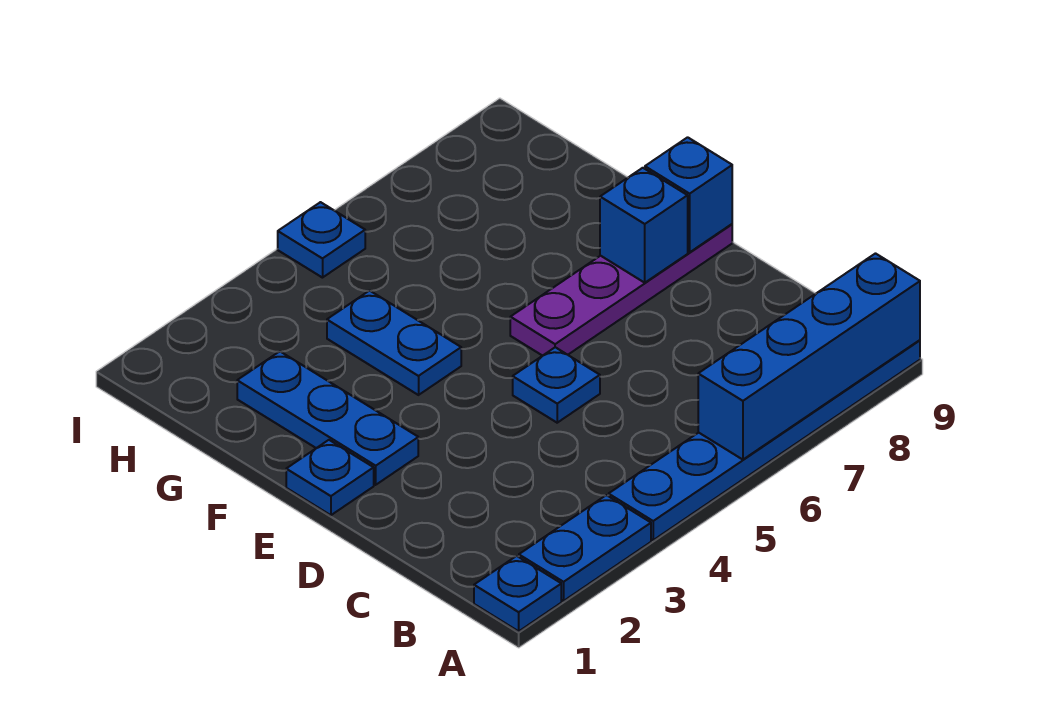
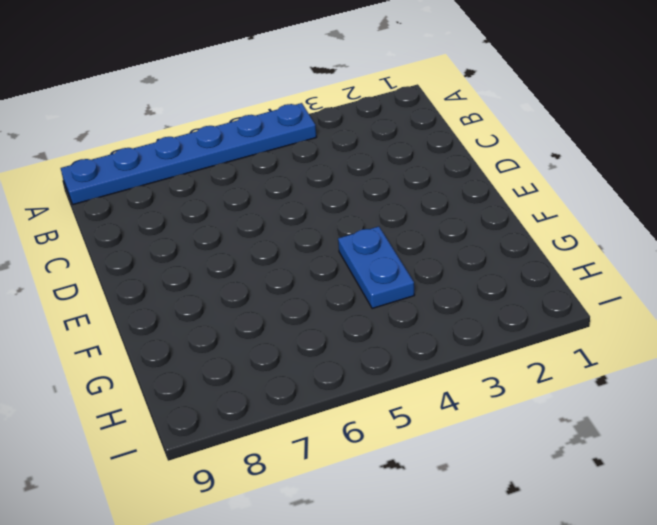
none -> blue plate A1 level 1
none -> blue plate A2:A3 level 1
none -> blue plate D5 level 1

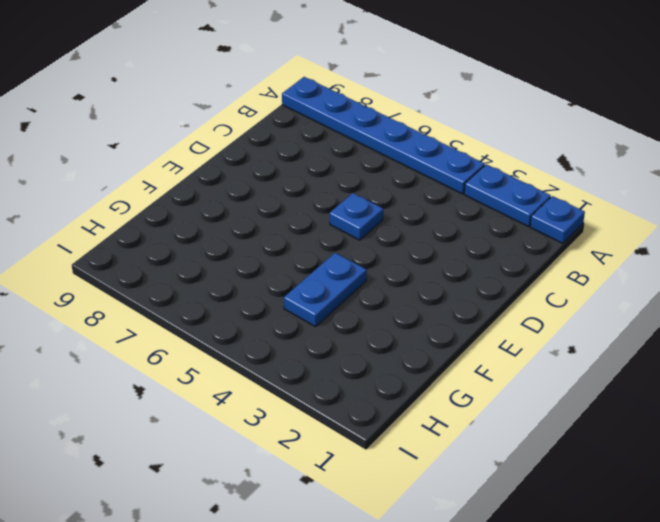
none -> blue plate E1 level 1
none -> blue plate E2:G2 level 1
none -> purple plate E6:E9 level 1

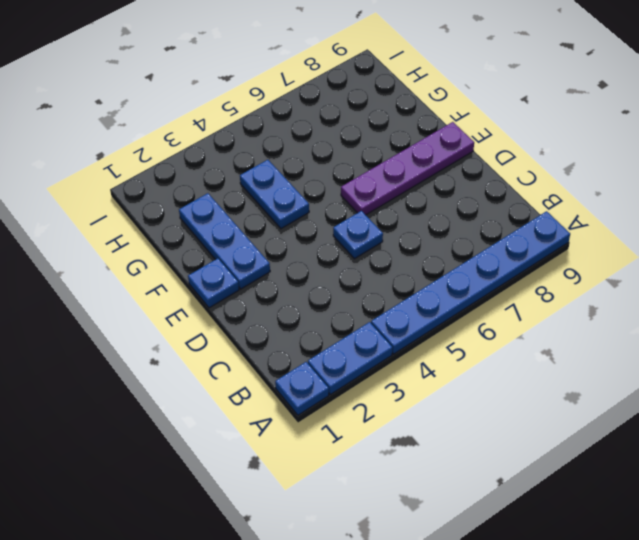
none -> blue plate I5 level 1
none -> blue brick A6:A9 level 2
none -> blue brick E8 level 2

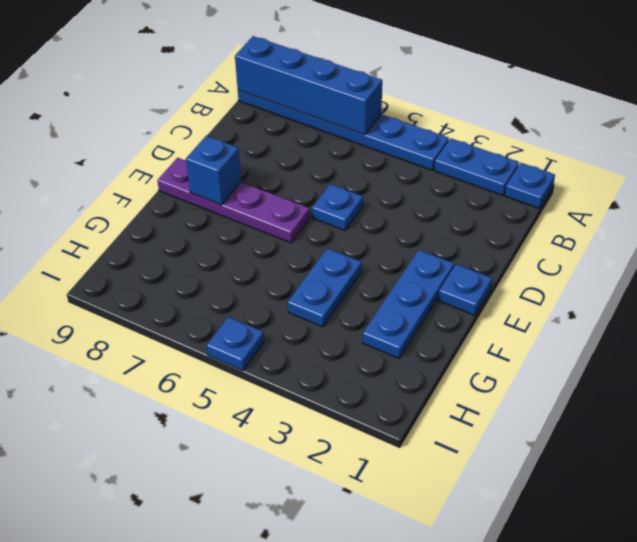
none -> blue brick E9 level 2

